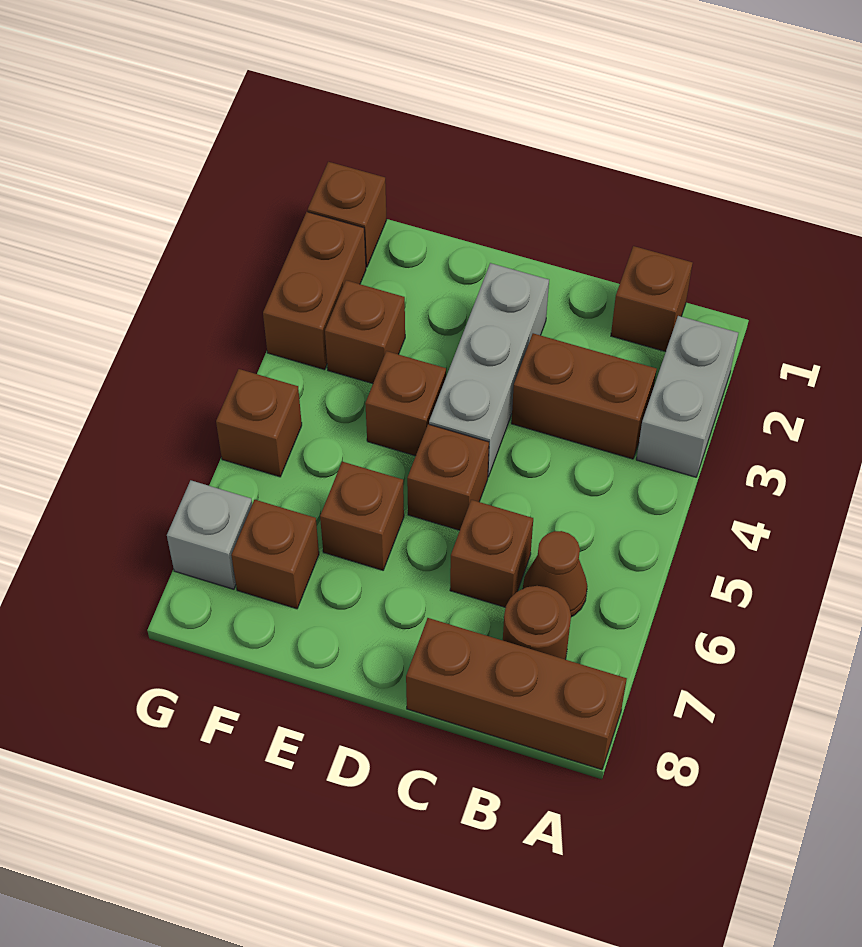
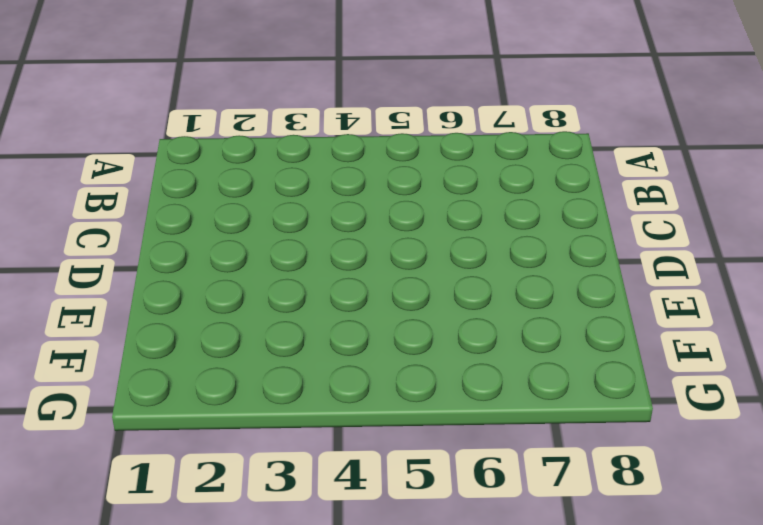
none -> grey brick A2:A3 level 1
none -> brown brick A8:C8 level 1
none -> brown brick B1 level 1

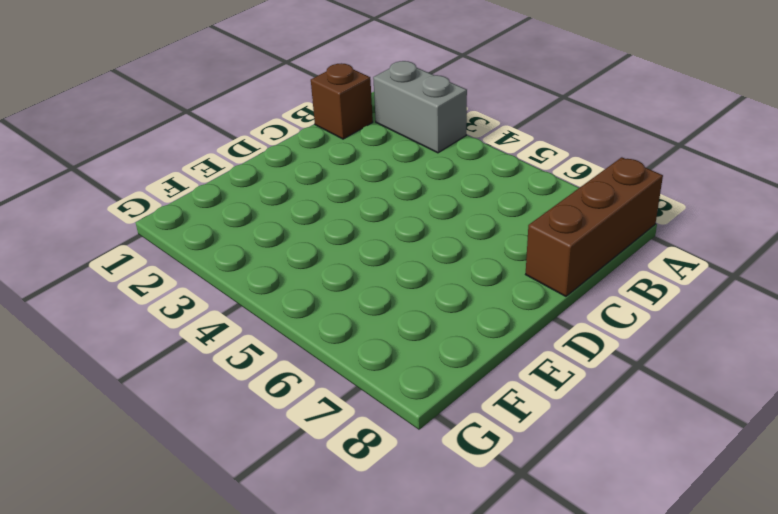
none -> brown brick B3:C3 level 1
none -> brown cone B6 level 1
none -> brown round brick B7 level 1

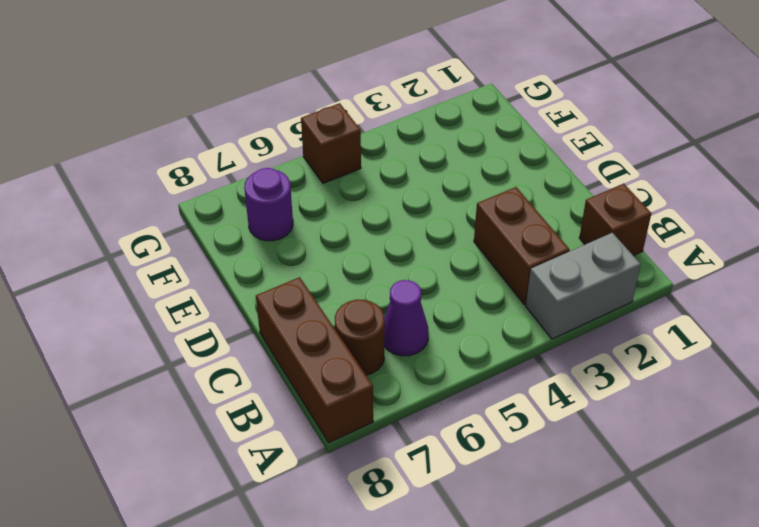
purple cone B6 level 1 -> brown cone B6 level 1
purple round brick F7 level 1 -> brown brick F7 level 1
none -> brown brick C6 level 1
none -> grey brick D2:D4 level 1
none -> brown brick D5 level 1

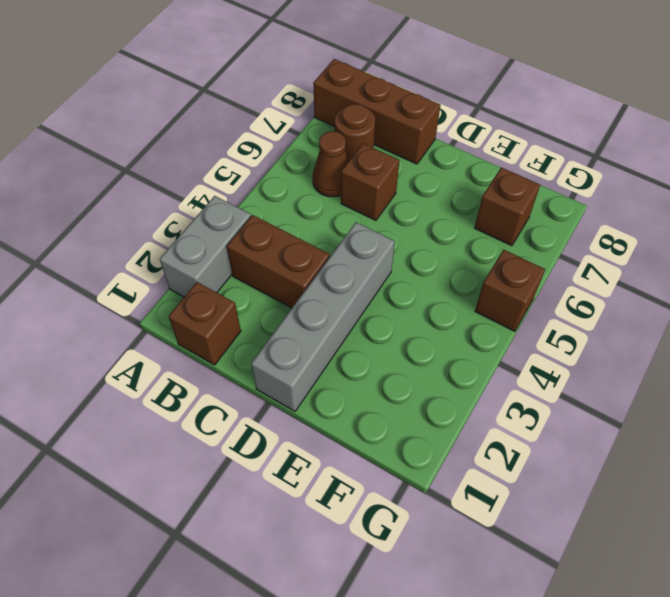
grey brick D1:D4 level 1 -> grey brick D2:D4 level 1
none -> brown brick D5 level 1
none -> brown brick E4 level 1
none -> brown brick E6 level 1

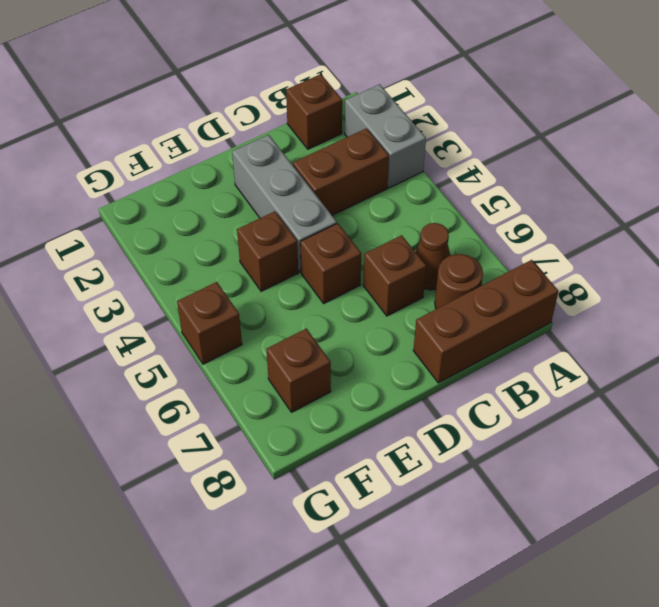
none -> brown brick E6 level 1
none -> brown brick F3 level 1
none -> brown brick G1 level 1

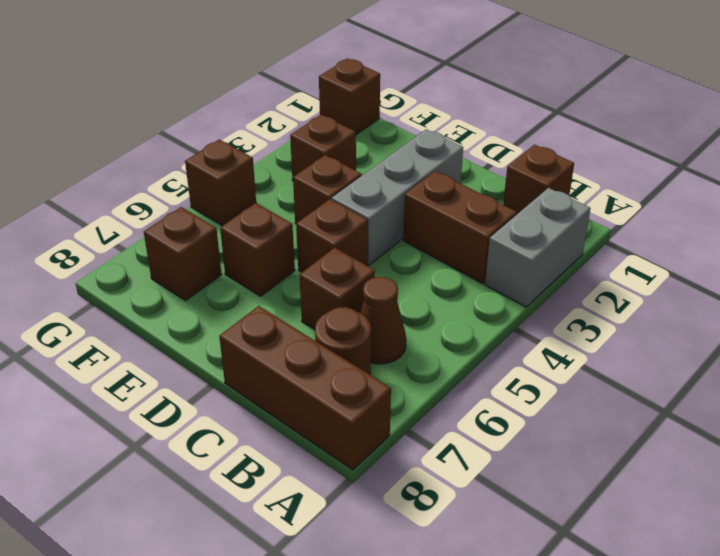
none -> brown brick G2:G3 level 1
none -> grey brick G7 level 1

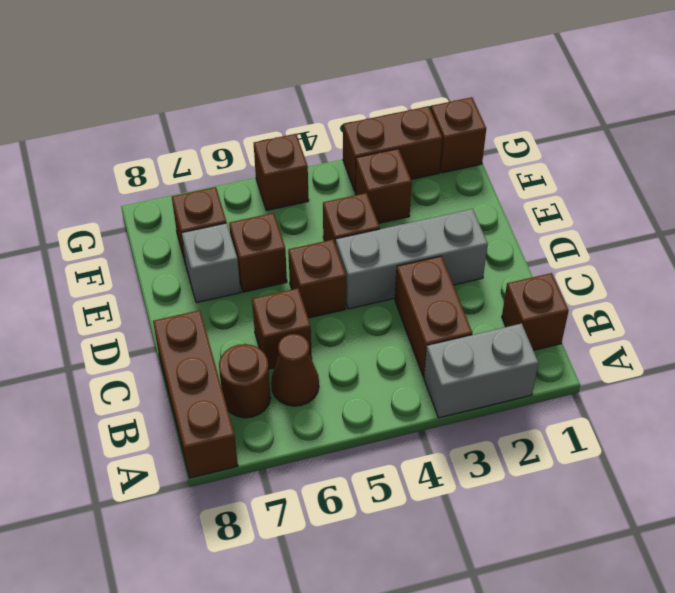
grey brick E7 level 1 -> grey brick G7 level 1

